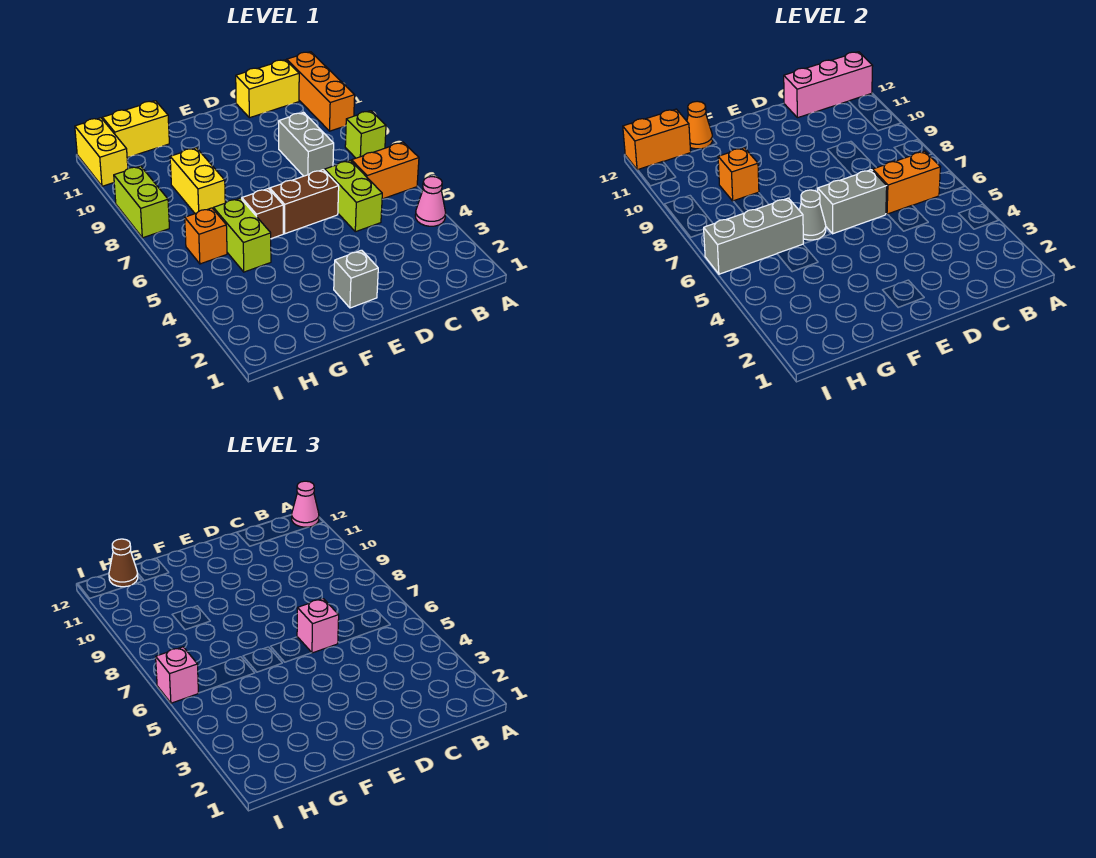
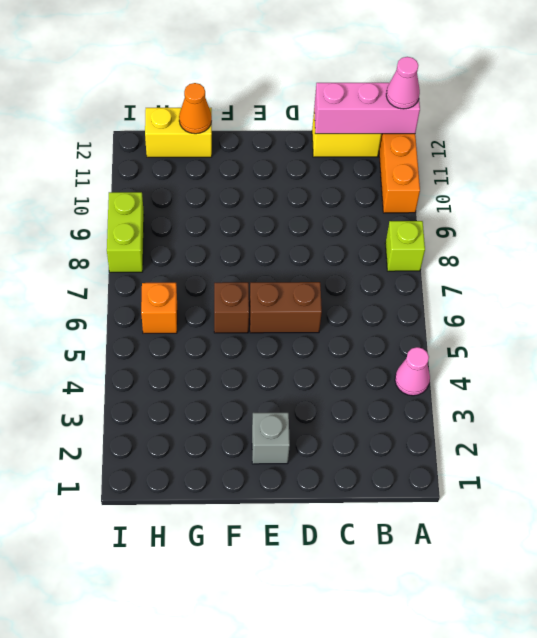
none -> orange brick A6:B6 level 1
none -> lime brick C5:C6 level 1
none -> grey brick C8:C9 level 1

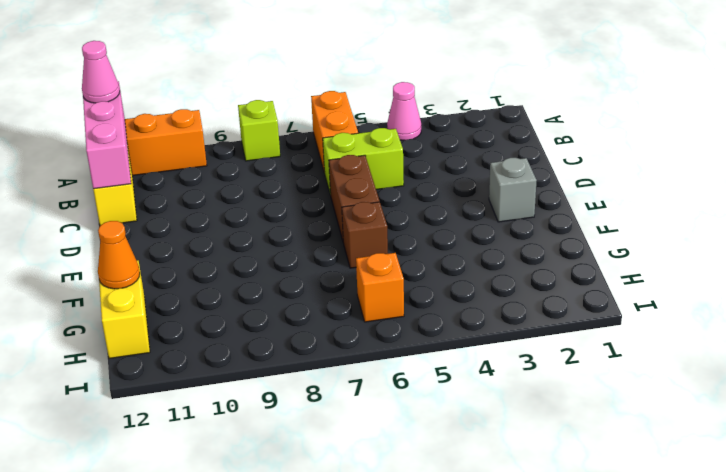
none -> grey brick C8:C9 level 1
none -> lime brick G5:G6 level 1
none -> yellow brick G8:G9 level 1

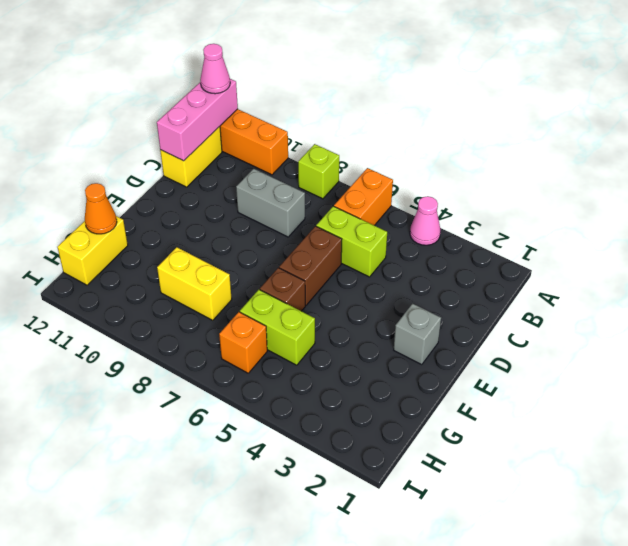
none -> lime brick I8:I9 level 1
none -> yellow brick I11:I12 level 1
none -> orange brick B6:C6 level 2

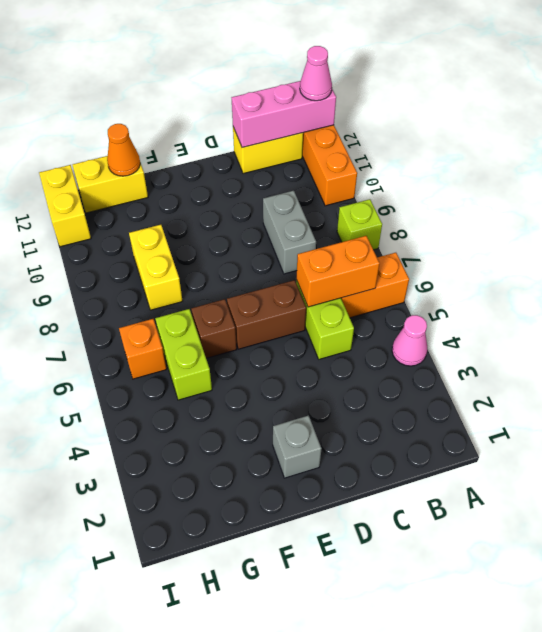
none -> lime brick I8:I9 level 1
none -> grey brick D6:E6 level 2
none -> grey cone F6 level 2

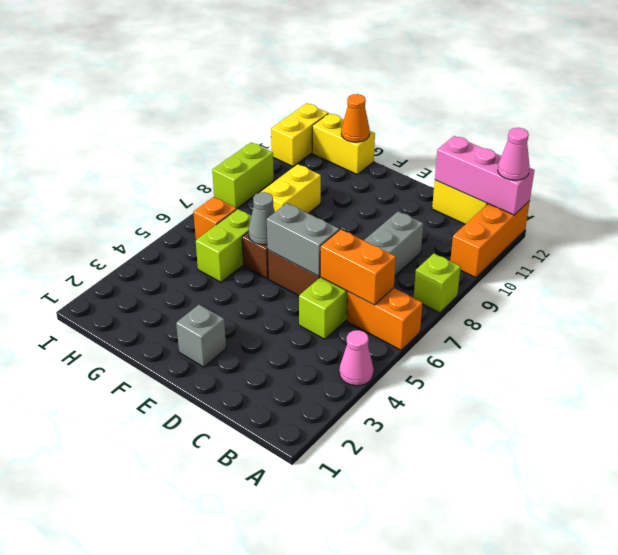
none -> grey brick G6:I6 level 2
none -> orange brick G9 level 2
none -> orange brick H12:I12 level 2

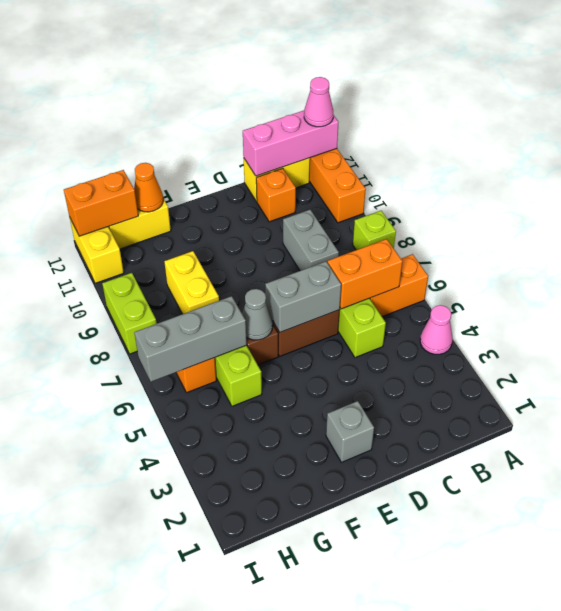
orange brick C11 level 1 -> orange brick G9 level 2
none -> pink brick D6 level 3
none -> brown cone H12 level 3
none -> pink brick I6 level 3

